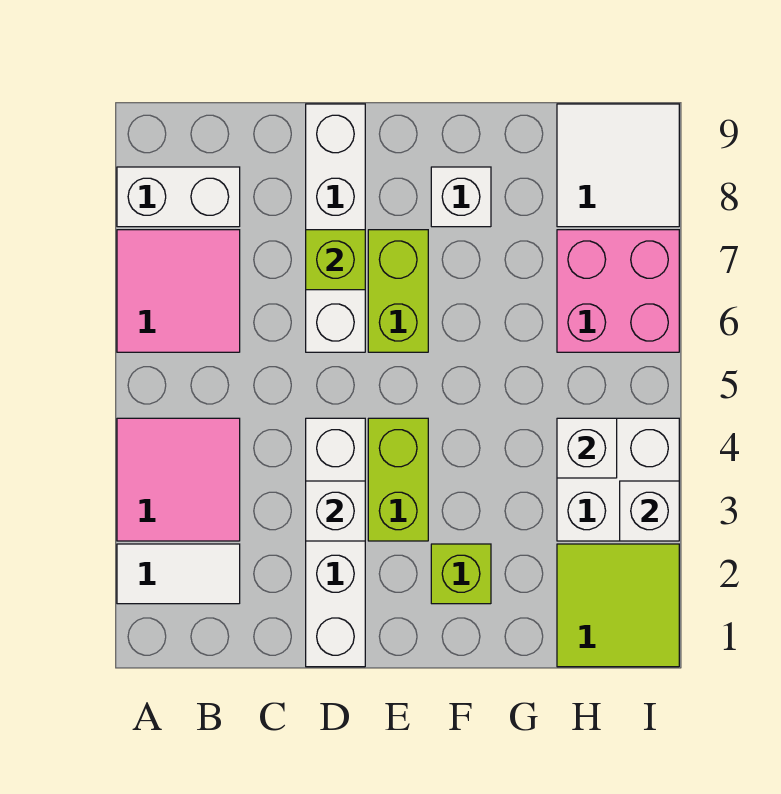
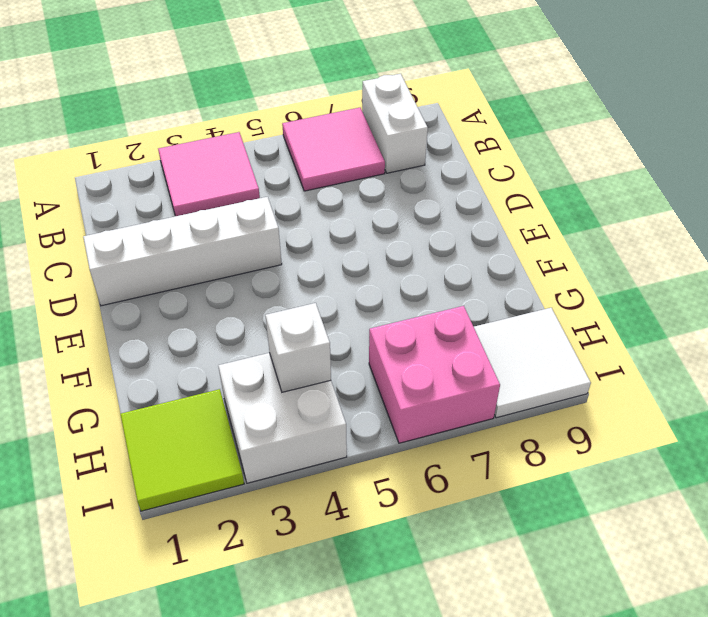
none -> white tile A2:B2 level 1
none -> white brick D6:D9 level 1
none -> lime brick E3:E4 level 1

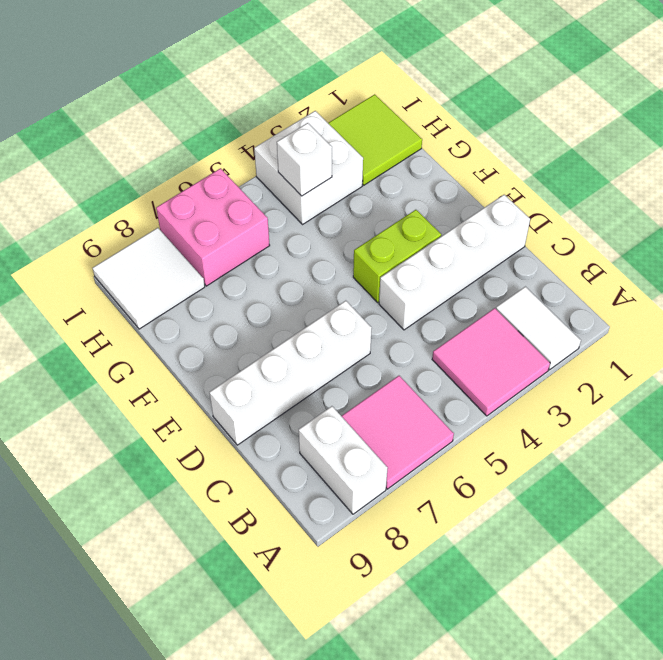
none -> lime brick E6:E7 level 1
none -> lime brick F2 level 1
none -> white brick F8 level 1

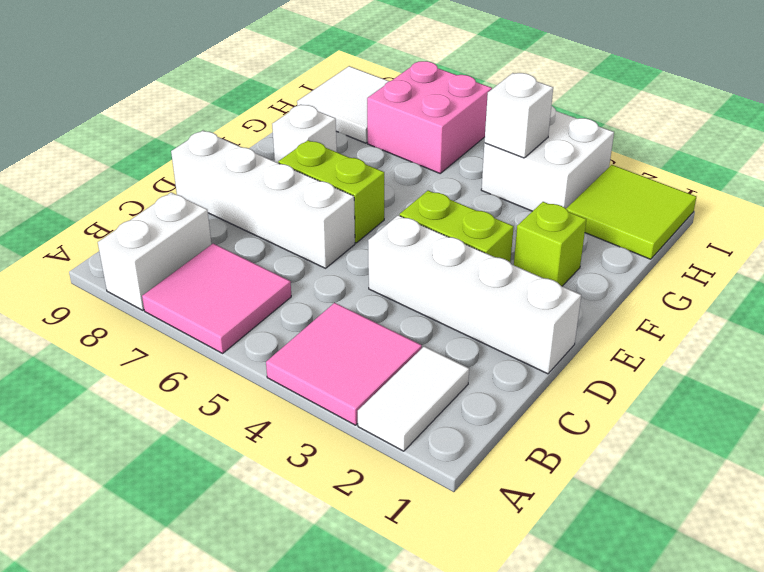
none -> white brick D3 level 2
none -> lime brick D7 level 2
none -> white brick I3 level 2

